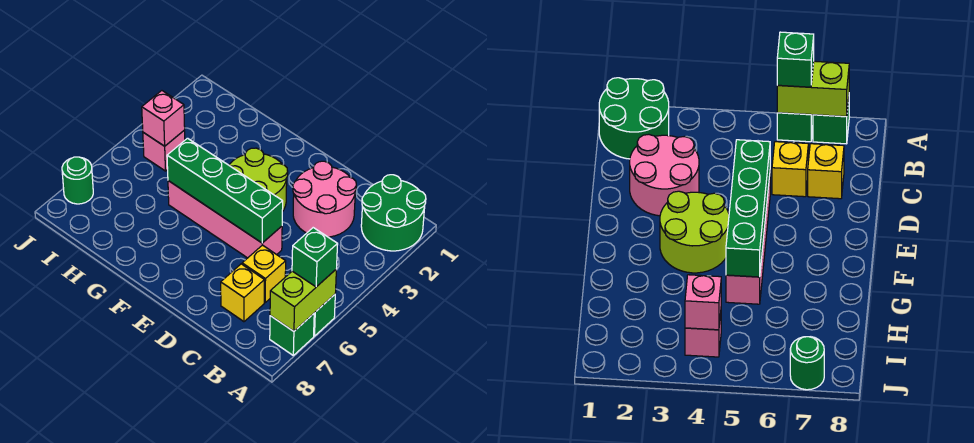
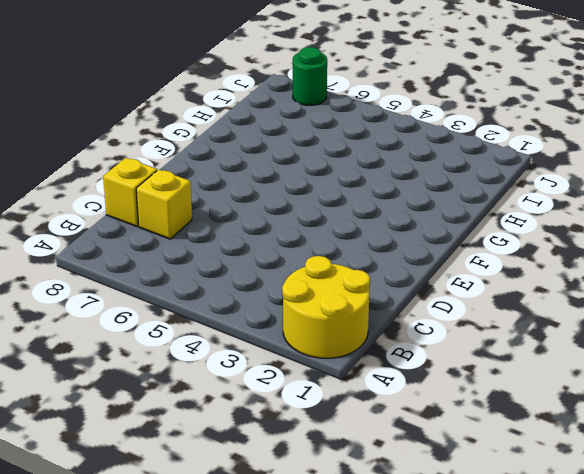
yellow round brick A1:B2 level 1 -> green round brick A1:B2 level 1
yellow brick C8 level 1 -> yellow brick C6 level 1
none -> green brick A6 level 1
none -> green brick A7 level 1
none -> pink round brick C2:D3 level 1

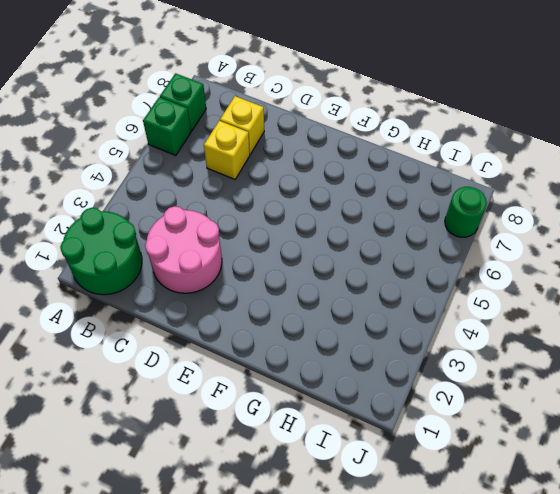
none -> pink brick D5:G5 level 1
none -> lime round brick E3:F4 level 1
none -> pink brick I4 level 1

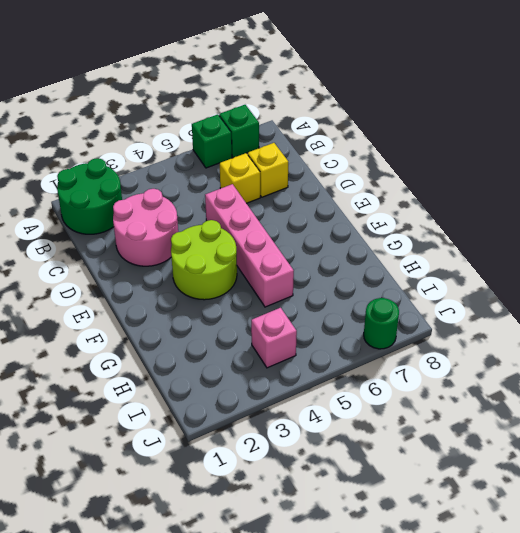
none -> lime brick A6:A7 level 2
none -> green brick D5:G5 level 2
none -> pink brick I4 level 2

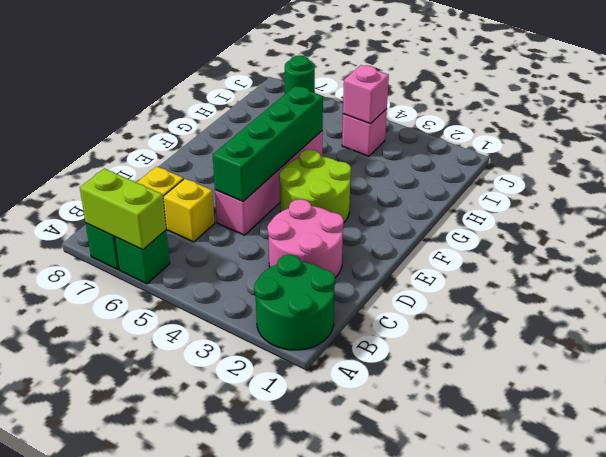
none -> green brick A6 level 3

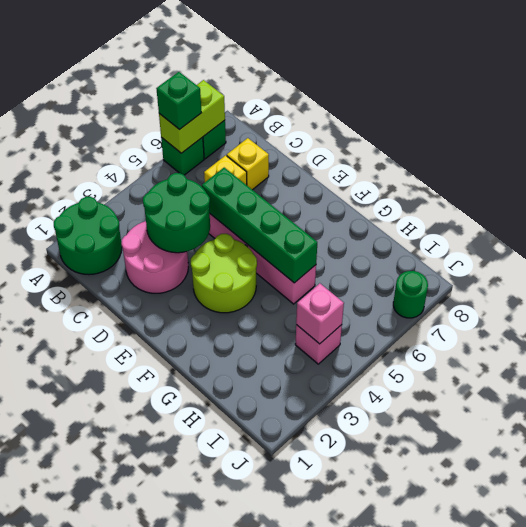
green round brick C3:D4 level 2 -> none

